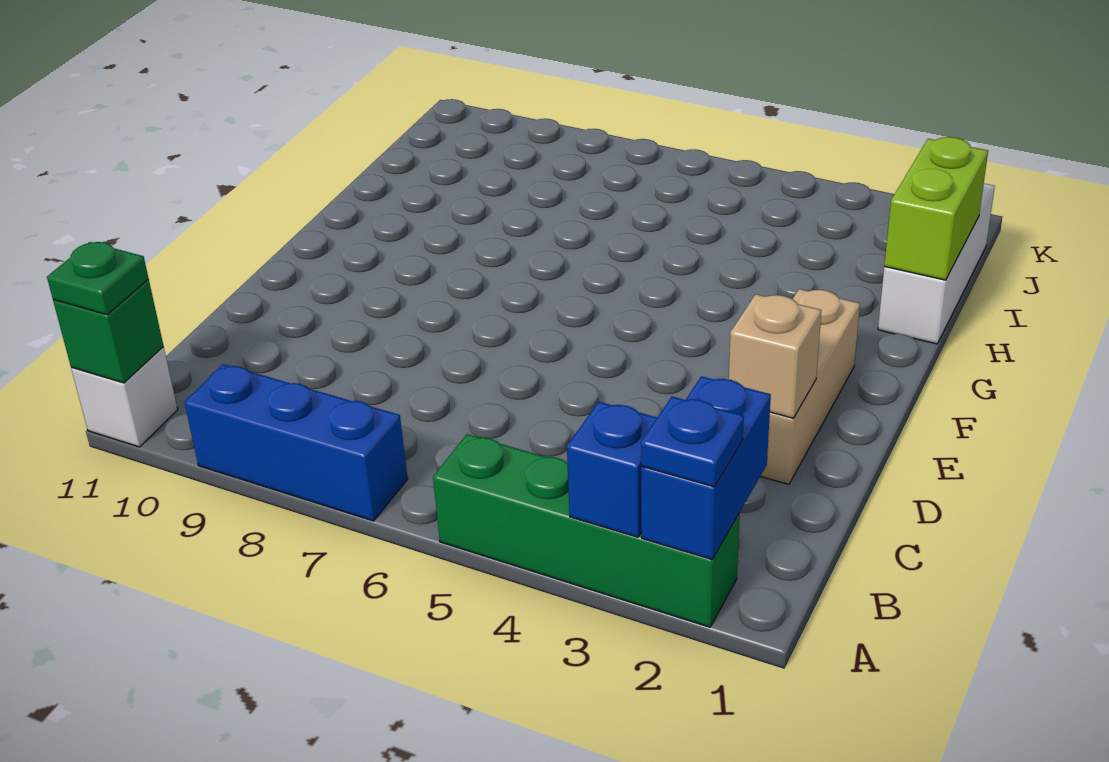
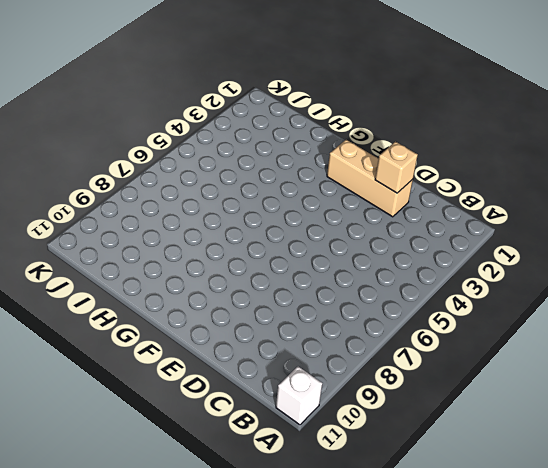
none -> green brick A2:A5 level 1
none -> blue brick A7:A9 level 1
none -> white brick H1:J1 level 1

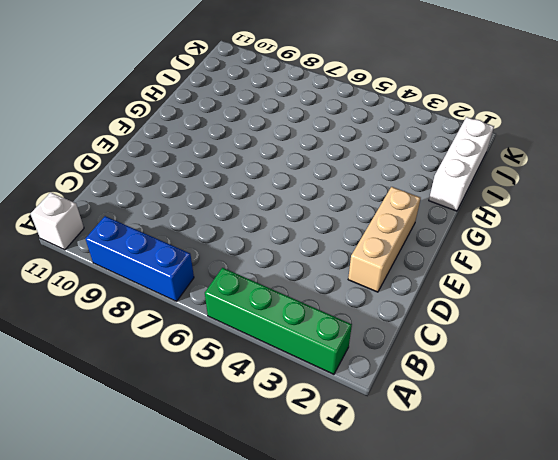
none -> blue brick A2:B2 level 2
none -> blue brick A3 level 2
none -> green brick A11 level 2

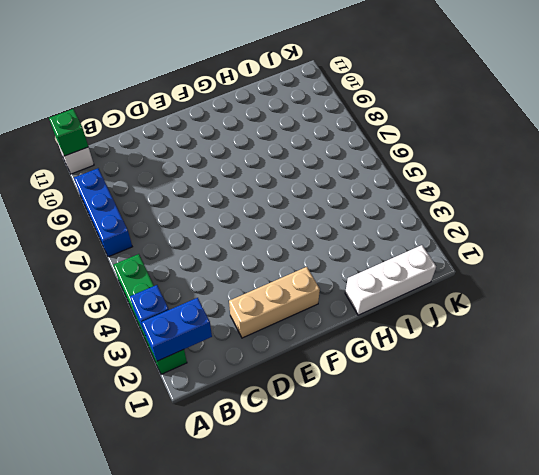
none -> tan brick D2 level 2
none -> lime brick H1:I1 level 2
none -> blue plate A2 level 3

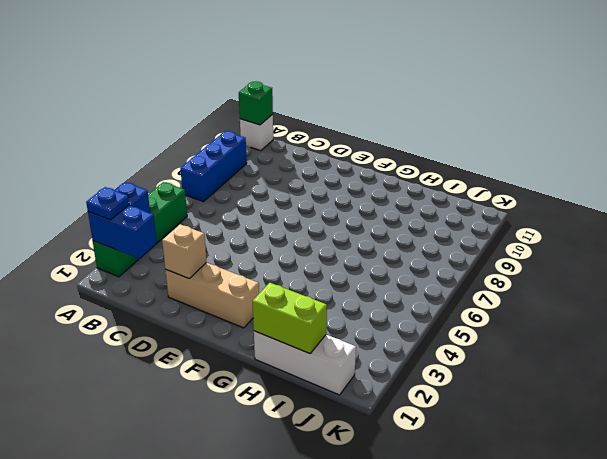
none -> green plate A11 level 3

